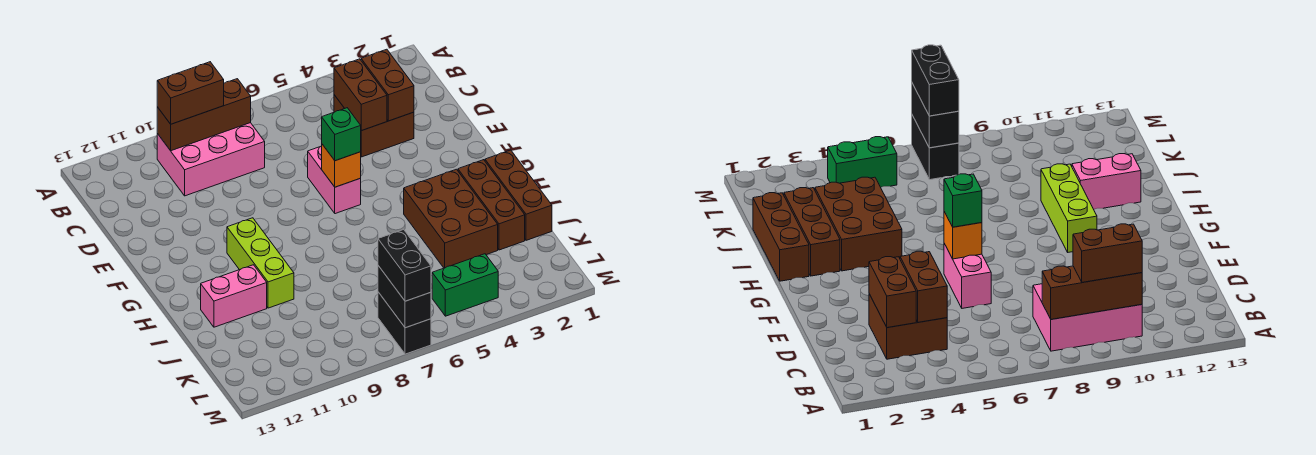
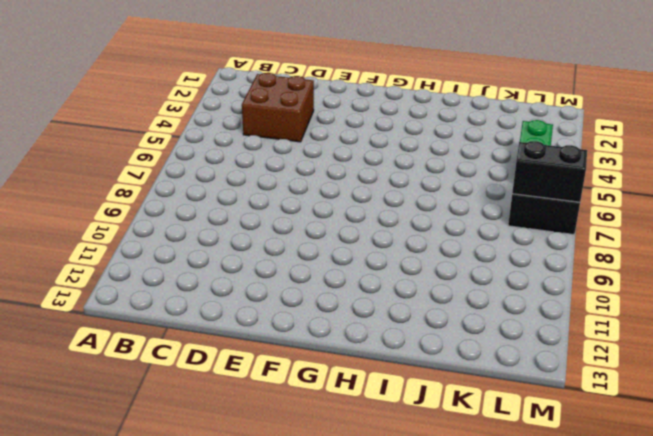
none -> pink brick B8:C10 level 1
none -> pink brick E6:F6 level 1
none -> lime brick G10:I10 level 1

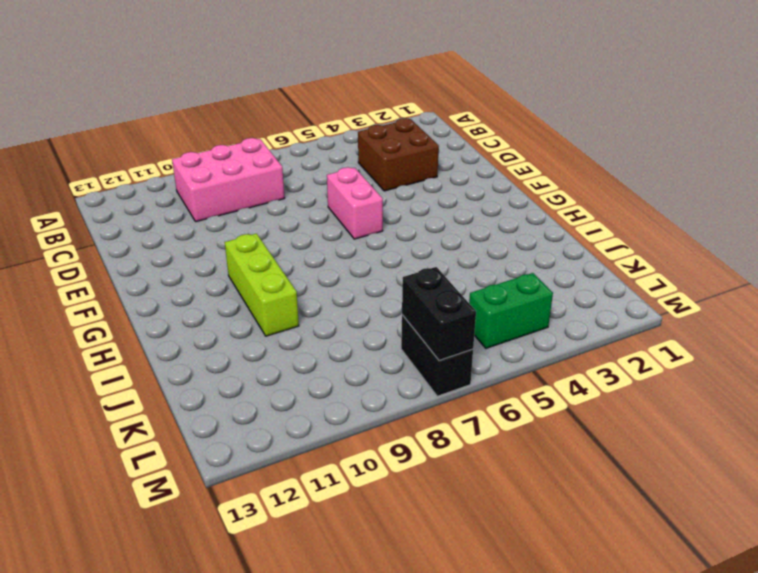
none -> brown brick H1:J1 level 1
none -> brown brick H2:J2 level 1
none -> brown brick H3:J4 level 1

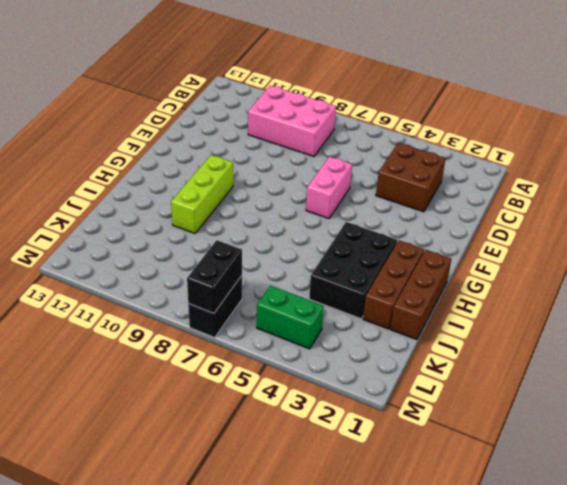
black brick H3:J4 level 1 -> brown brick H3:J4 level 1
none -> pink brick I11:I12 level 1
none -> brown brick B8:B10 level 2
none -> brown brick C3:D3 level 2

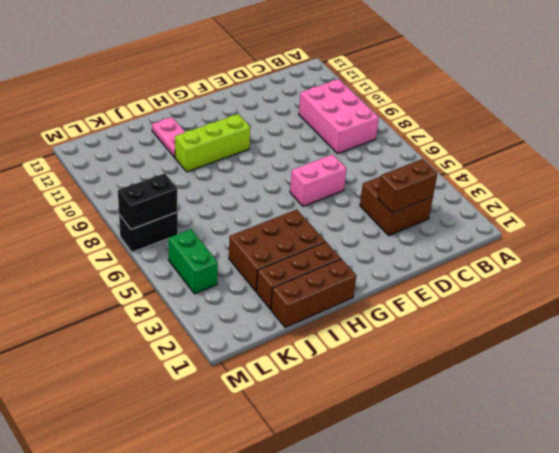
pink plate I11:I12 level 1 -> pink brick I11:I12 level 1
none -> brown brick B8:B10 level 2
none -> brown brick C4:D4 level 2
none -> orange brick F6 level 2

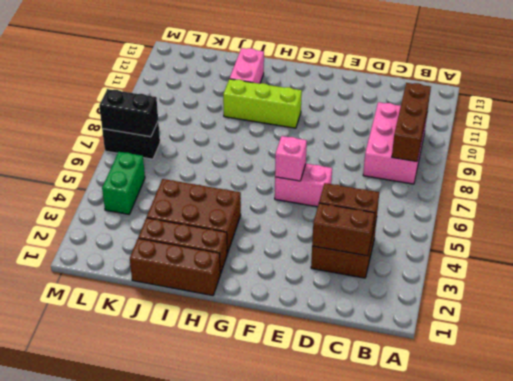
pink brick F6 level 2 -> orange brick F6 level 2
none -> brown brick B9:B10 level 3
none -> green brick F6 level 3
none -> black brick L7:M7 level 3

